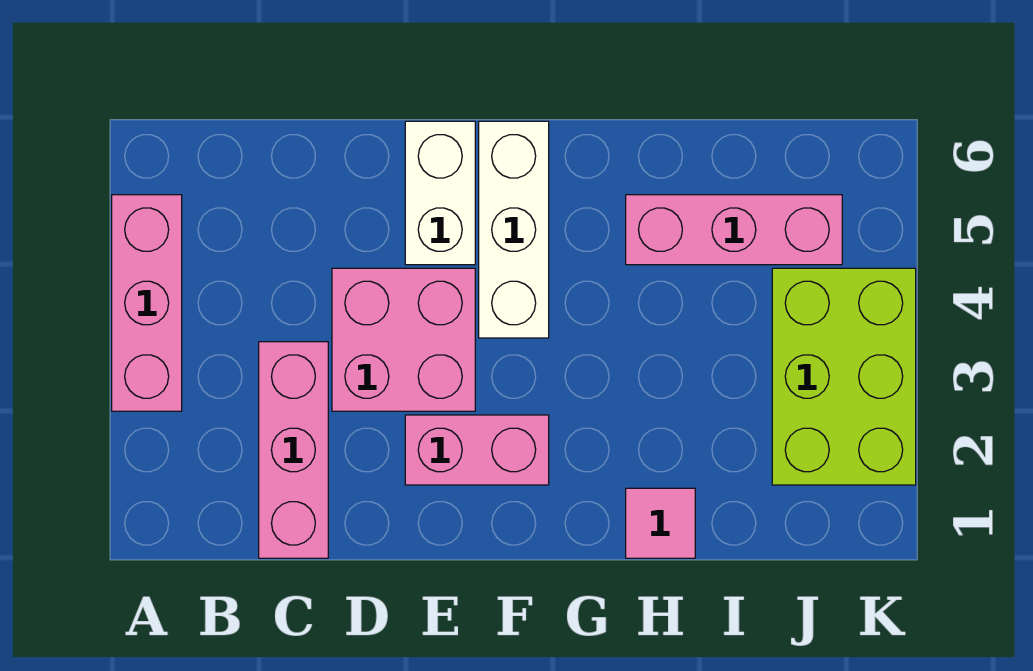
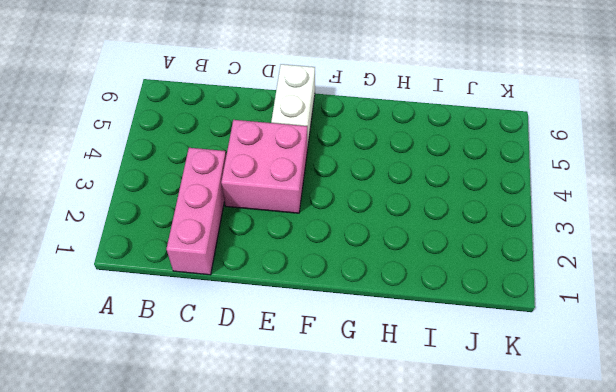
none -> pink brick A3:A5 level 1
none -> pink brick E2:F2 level 1

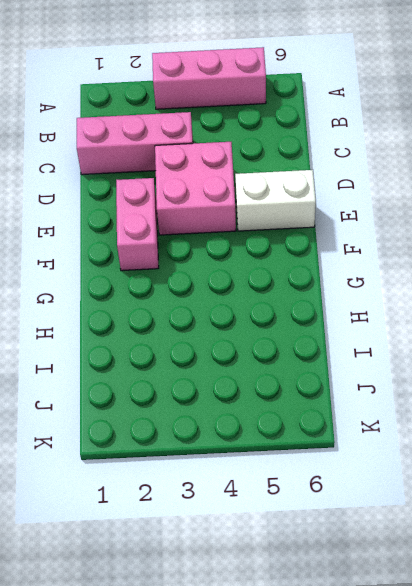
none -> white brick F4:F6 level 1
none -> pink tile H1 level 1

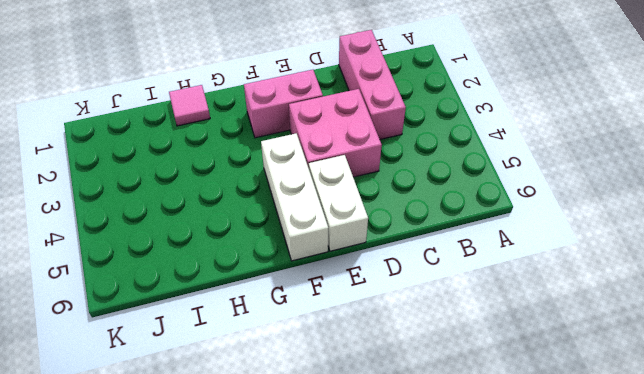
none -> pink brick A3:A5 level 1
none -> pink brick H5:J5 level 1

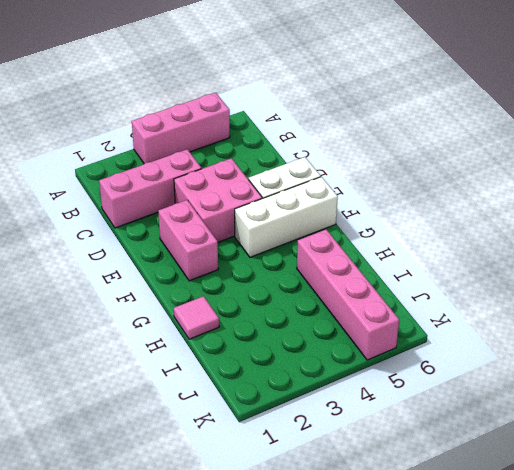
pink brick H5:K5 level 1 -> pink brick H5:J5 level 1
none -> lime brick J2:K4 level 1

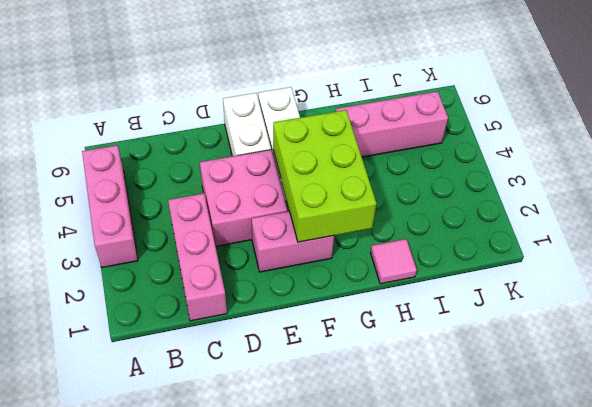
lime brick F2:G4 level 2 -> lime brick J2:K4 level 1

